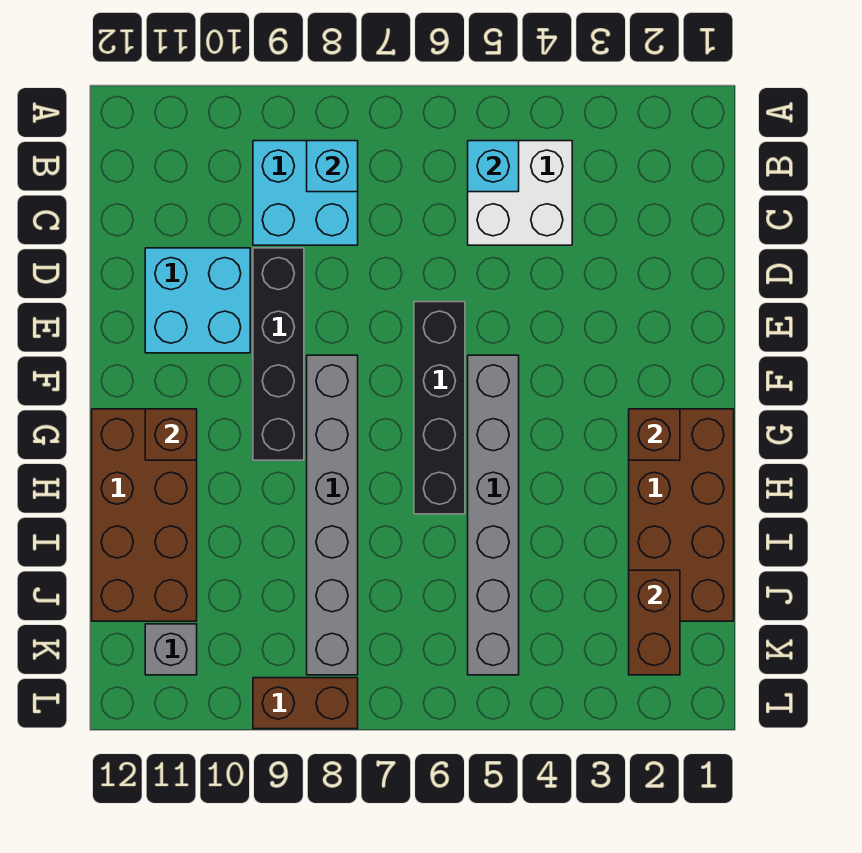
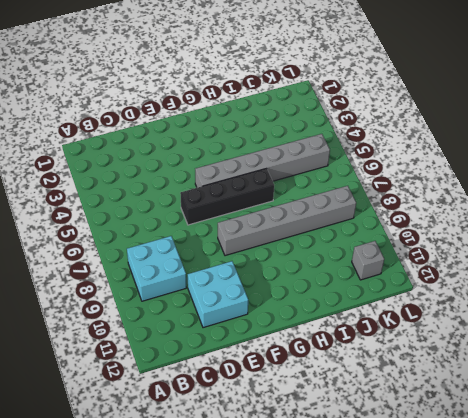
none -> white brick B4:C5 level 1
none -> black brick D9:G9 level 1
none -> brown brick G1:J2 level 1

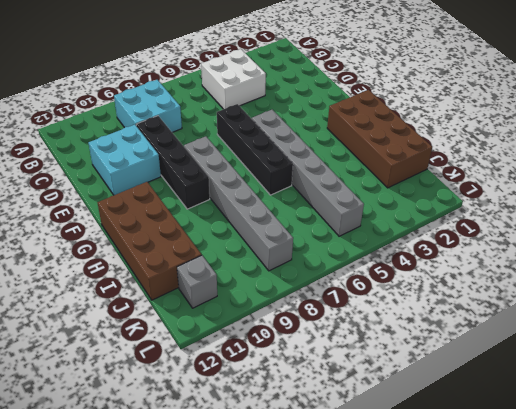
none -> brown brick L8:L9 level 1
none -> cyan brick B5 level 2
none -> cyan brick B8 level 2

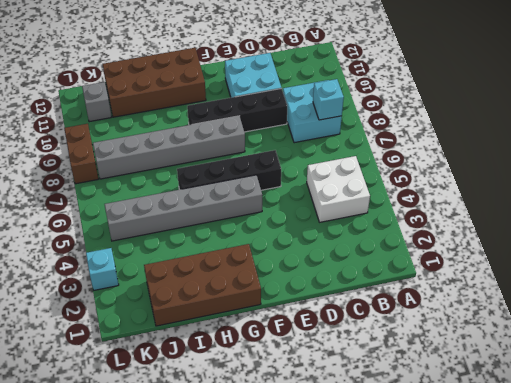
cyan brick L3 level 1 -> cyan brick B5 level 2
none -> brown brick G2 level 2
none -> brown brick G11 level 2
none -> brown brick J2:K2 level 2

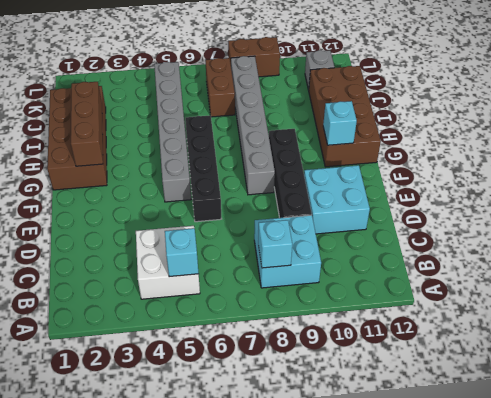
brown brick G2:I2 level 2 -> brown brick G2 level 2
cyan brick G11 level 2 -> brown brick G11 level 2
brown brick J7:K7 level 1 -> brown brick J2:K2 level 2

